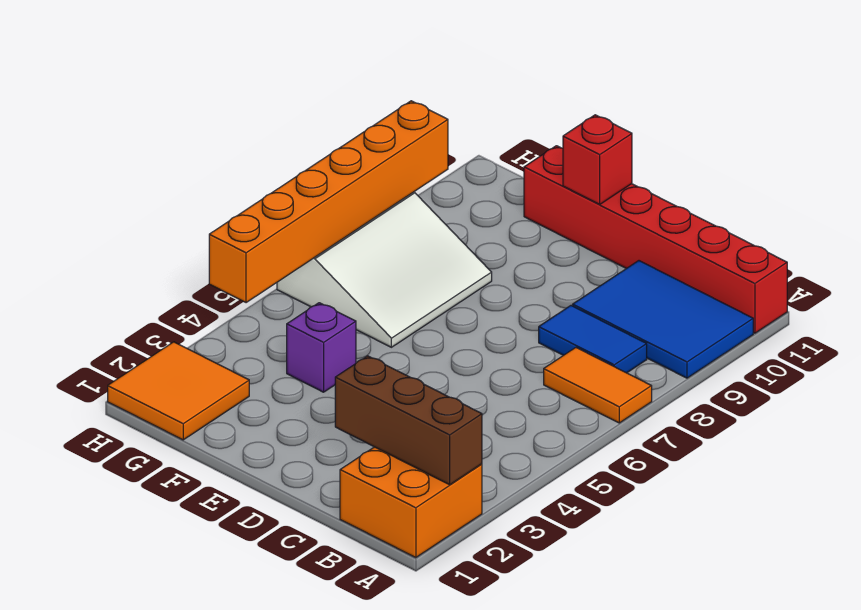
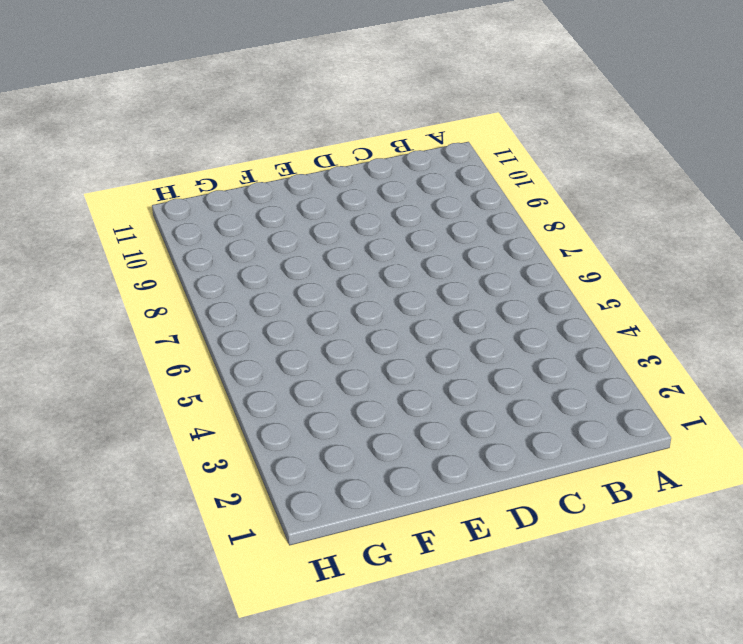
none -> orange brick A1:B2 level 1
none -> orange tile A7:B7 level 1

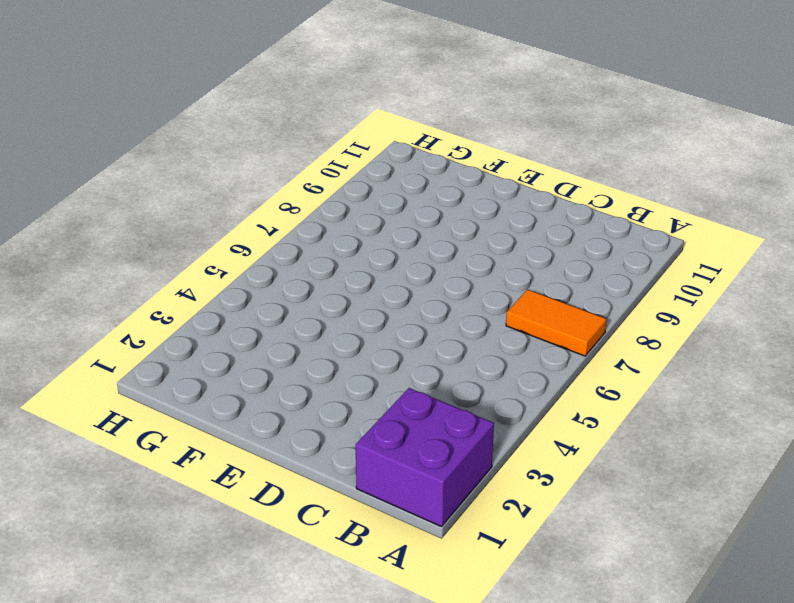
purple brick A1:B2 level 1 -> orange brick A1:B2 level 1
none -> blue tile A9:C10 level 1
none -> red brick A11:F11 level 1

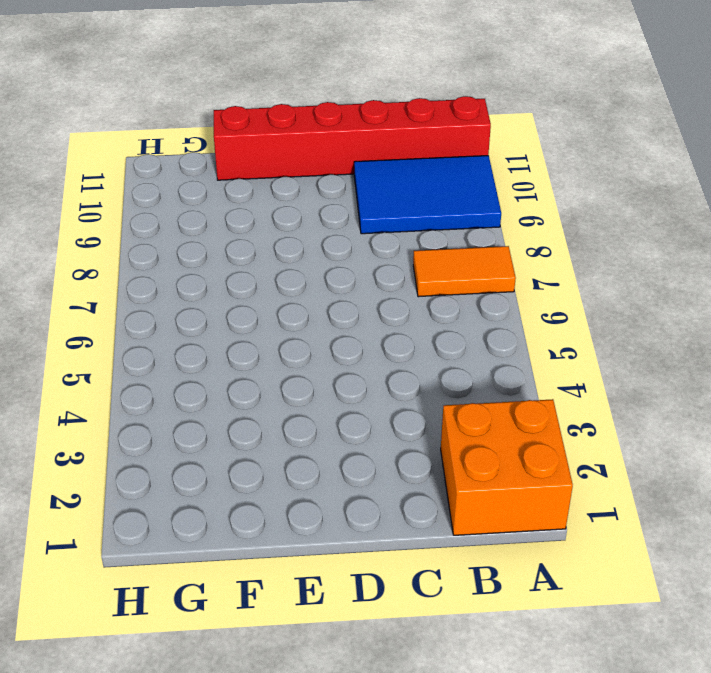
none -> blue tile B8:C8 level 1
none -> purple brick F4 level 1

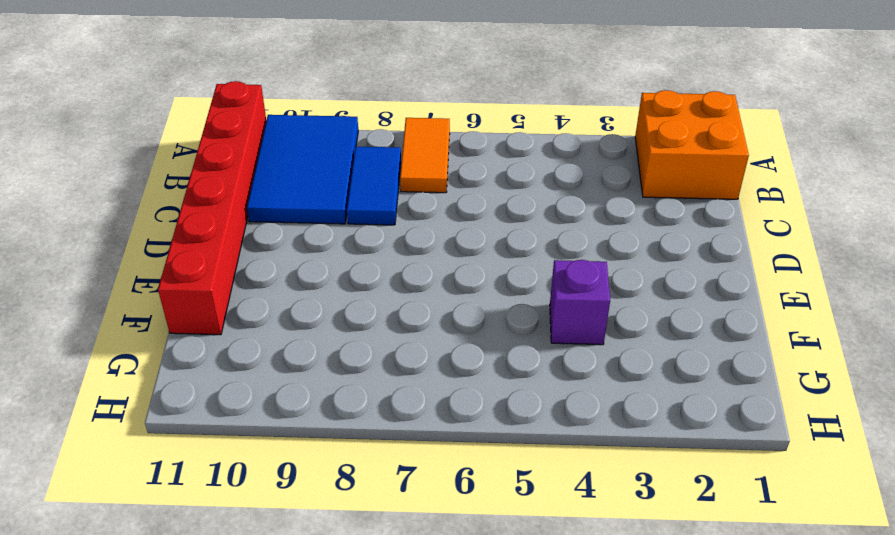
none -> white slope F6:H8 level 1 top H
none -> orange tile G1:H2 level 1

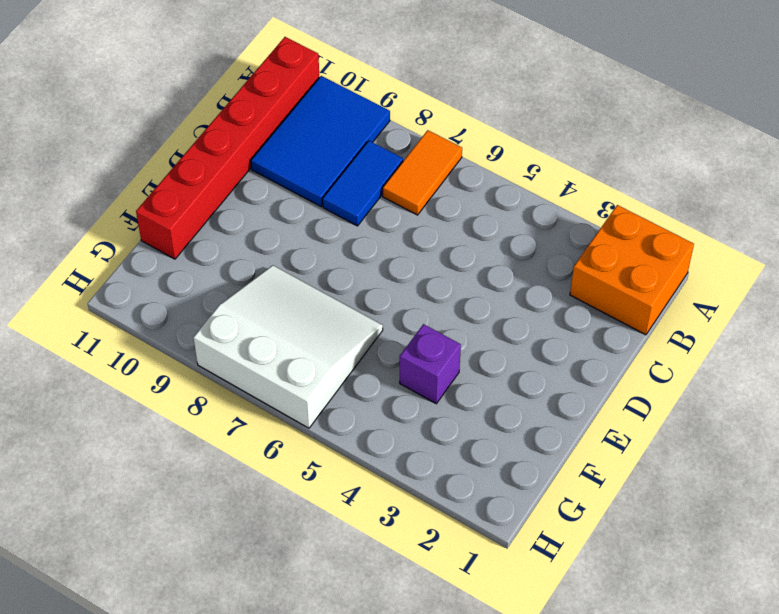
none -> orange tile G1:H2 level 1
none -> brown brick A2:C2 level 2

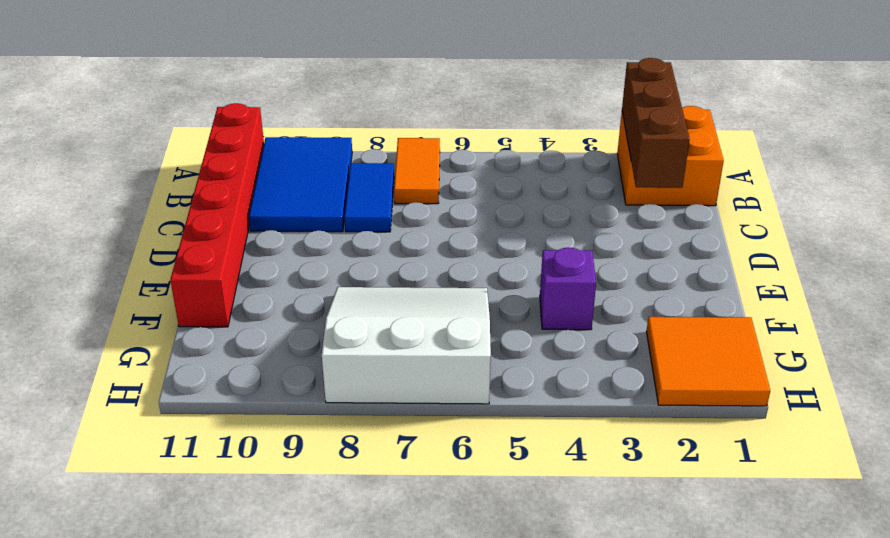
none -> red brick E11 level 2
none -> orange brick H4:H9 level 2

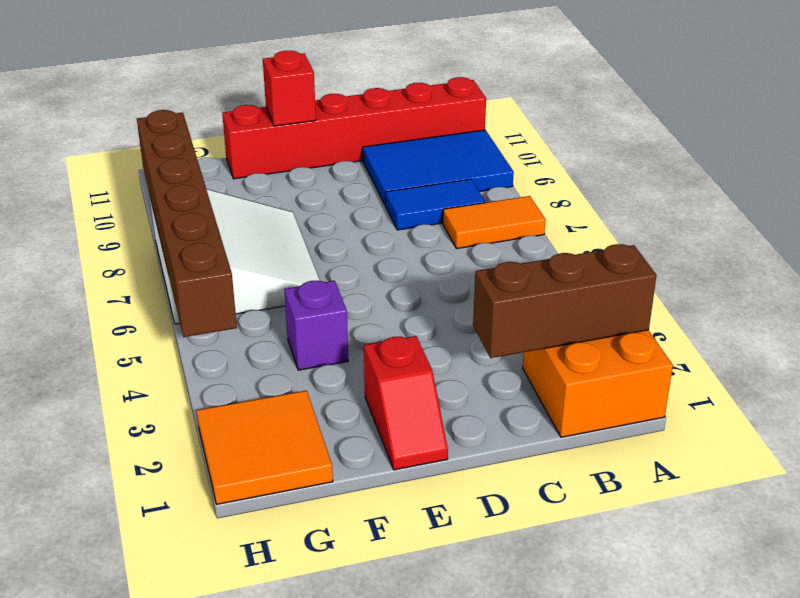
red slope E1:E2 level 1 top 2 -> none
brown brick H4:H9 level 2 -> orange brick H4:H9 level 2

